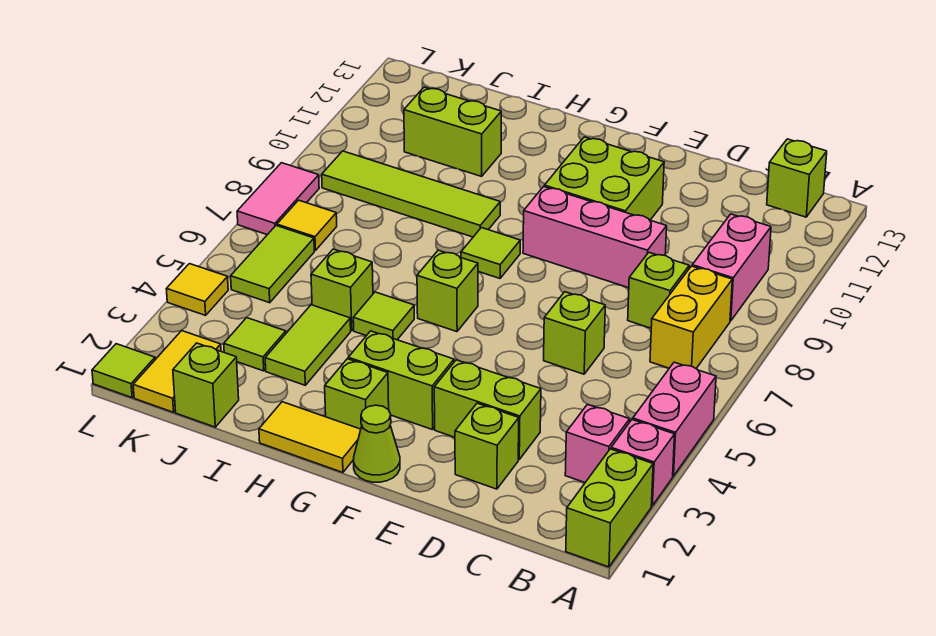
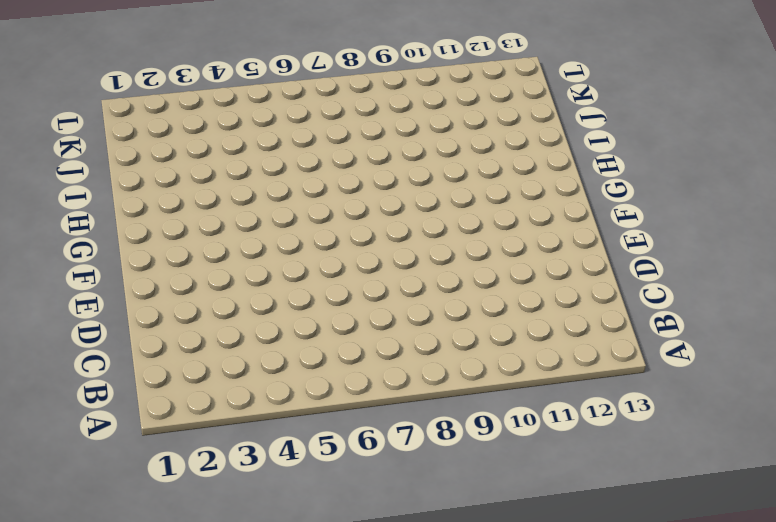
none -> lime brick A1:A2 level 1
none -> pink brick A3 level 1
none -> pink brick A4:A5 level 1
none -> pink brick B3 level 1

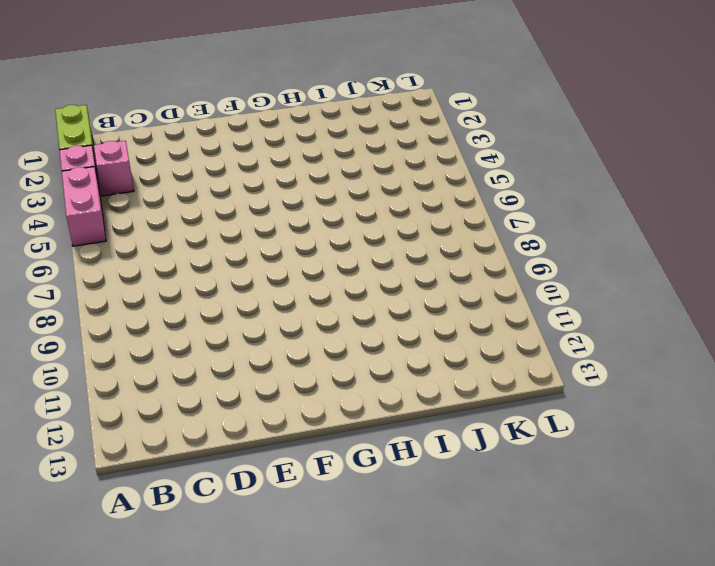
none -> yellow brick B7:B8 level 1
none -> pink brick B9:B10 level 1
none -> lime brick B13 level 1
none -> lime brick C8 level 1

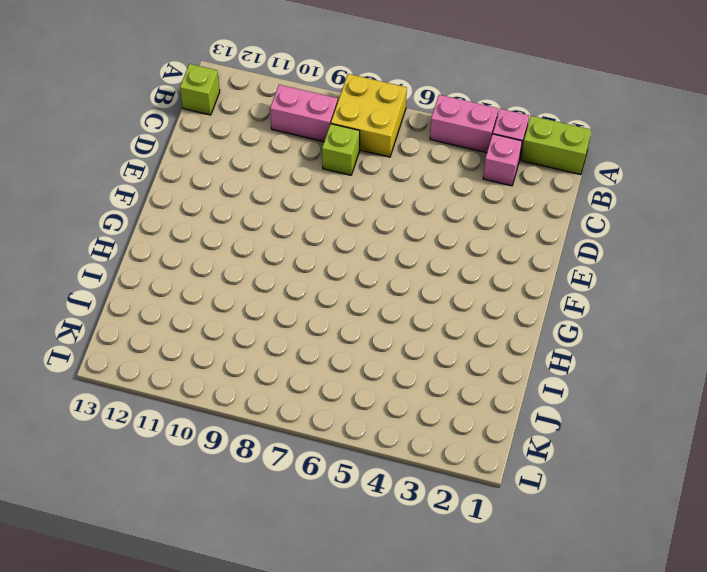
yellow brick A7:B8 level 1 -> yellow brick B7:B8 level 1
none -> lime brick D2 level 1
none -> lime brick D3:E3 level 1
none -> lime brick D6 level 1
none -> pink brick D9:F9 level 1

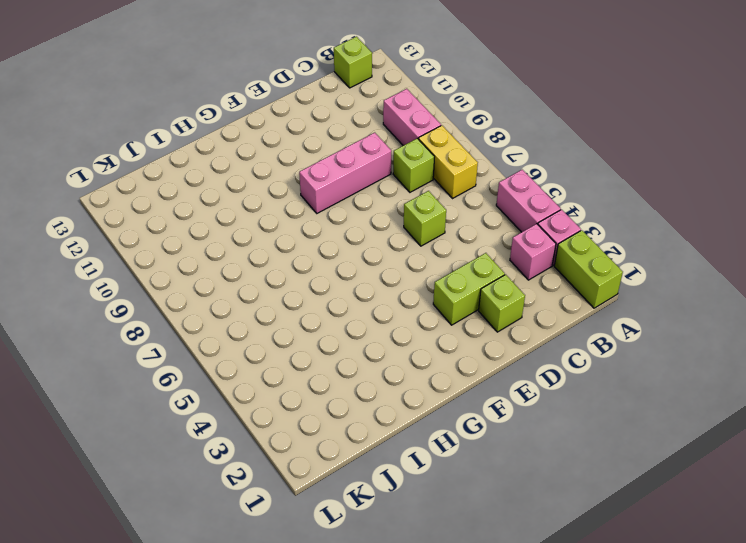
none -> lime brick E10:F11 level 1
none -> lime cone F1 level 1
none -> lime brick F3:G3 level 1
none -> yellow tile G1:H1 level 1

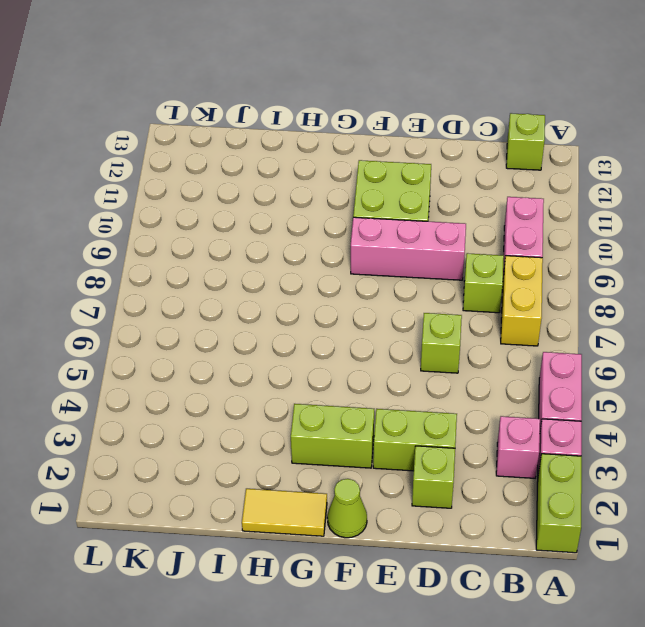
none -> lime brick G2 level 1
none -> lime brick G6 level 1
none -> lime tile G8 level 1
none -> lime tile H5 level 1

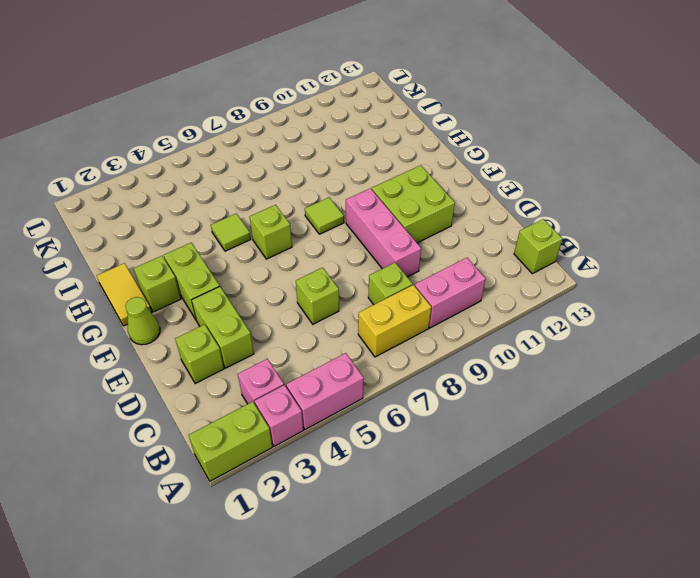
none -> lime tile H9:K9 level 1
none -> lime tile I3:I4 level 1
none -> lime brick I5 level 1
none -> lime brick I11:J11 level 1

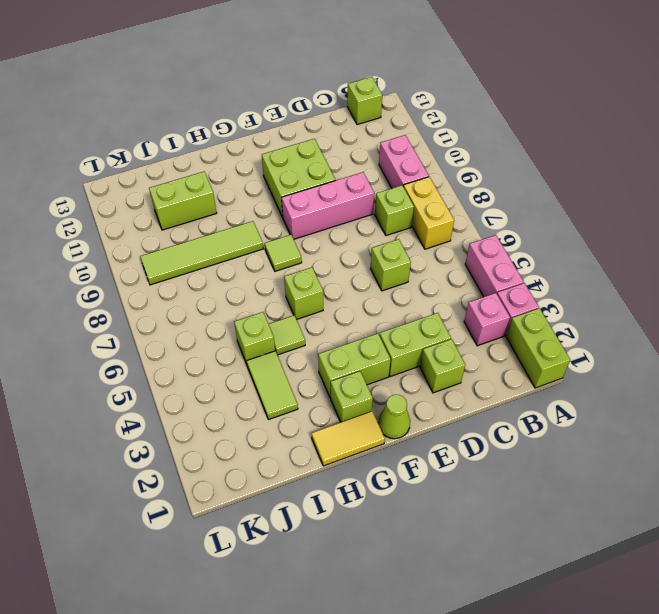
none -> lime brick J1 level 1
none -> lime tile J3 level 1
none -> yellow tile K1:K2 level 1
none -> lime tile K5:K6 level 1

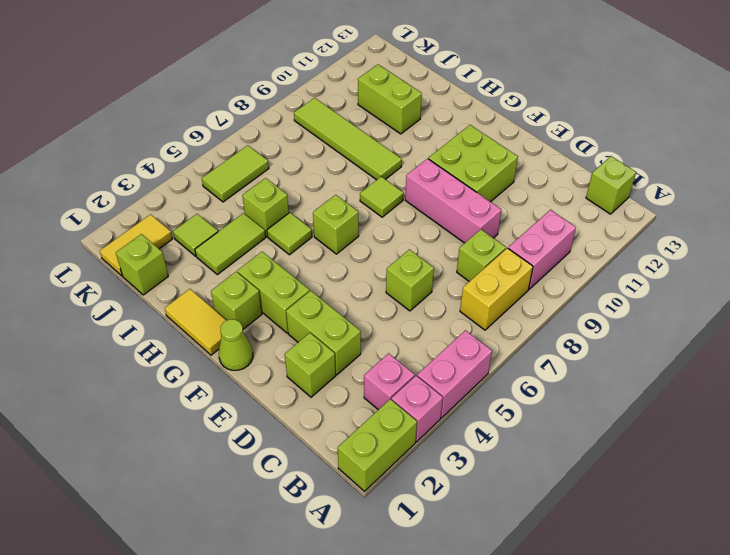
none -> yellow tile K7 level 1
none -> lime tile L1 level 1
none -> yellow tile L4 level 1
none -> pink tile L7:L8 level 1

